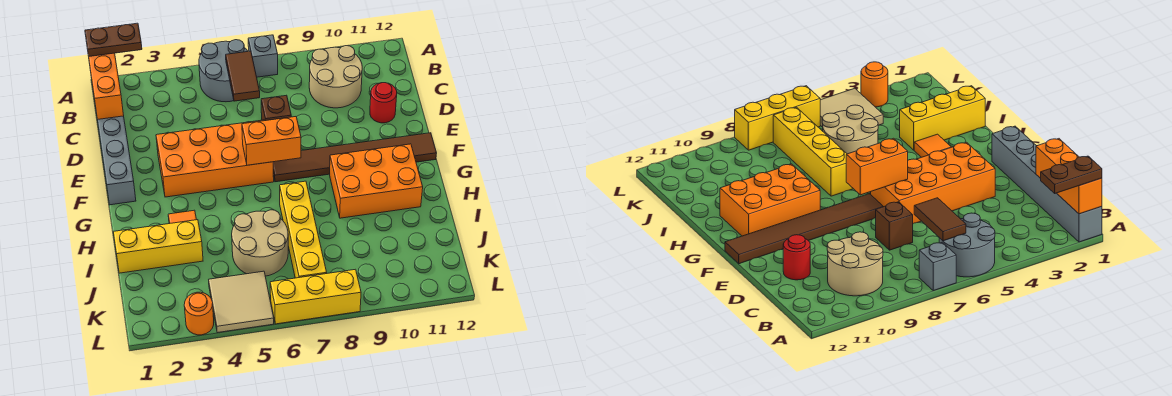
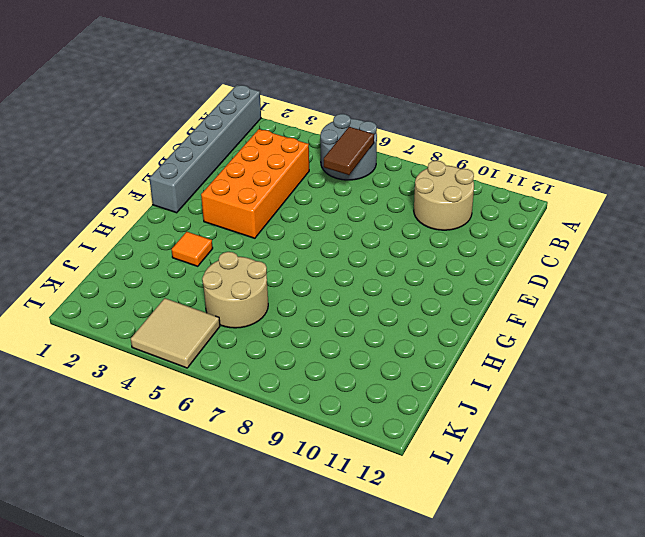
orange brick C3:F4 level 1 -> orange brick E3:F6 level 1
none -> grey brick A7 level 1
none -> brown brick D7 level 1
none -> red round brick D11 level 1

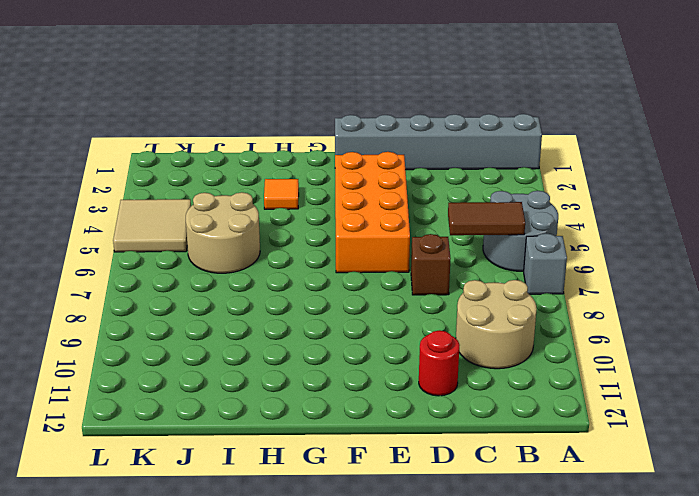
none -> brown tile F7:F12 level 1
none -> orange brick G9:H11 level 1
none -> yellow brick H7:K7 level 1

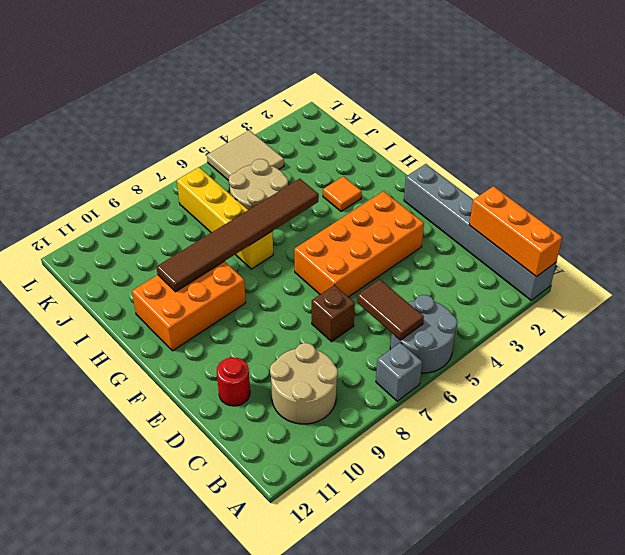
brown tile H5:H10 level 2 -> brown tile F7:F12 level 1
none -> yellow brick I1:I3 level 1
none -> orange round brick L3 level 1
none -> yellow brick L6:L8 level 1

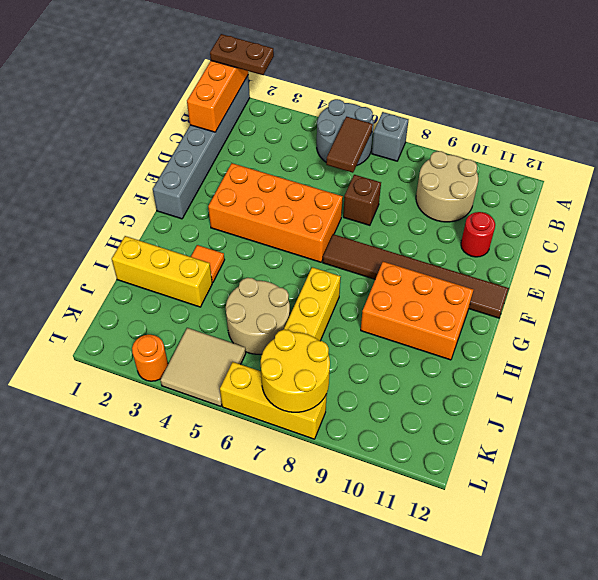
yellow round brick K7:L8 level 2 -> none
none -> orange brick F6:F7 level 2

